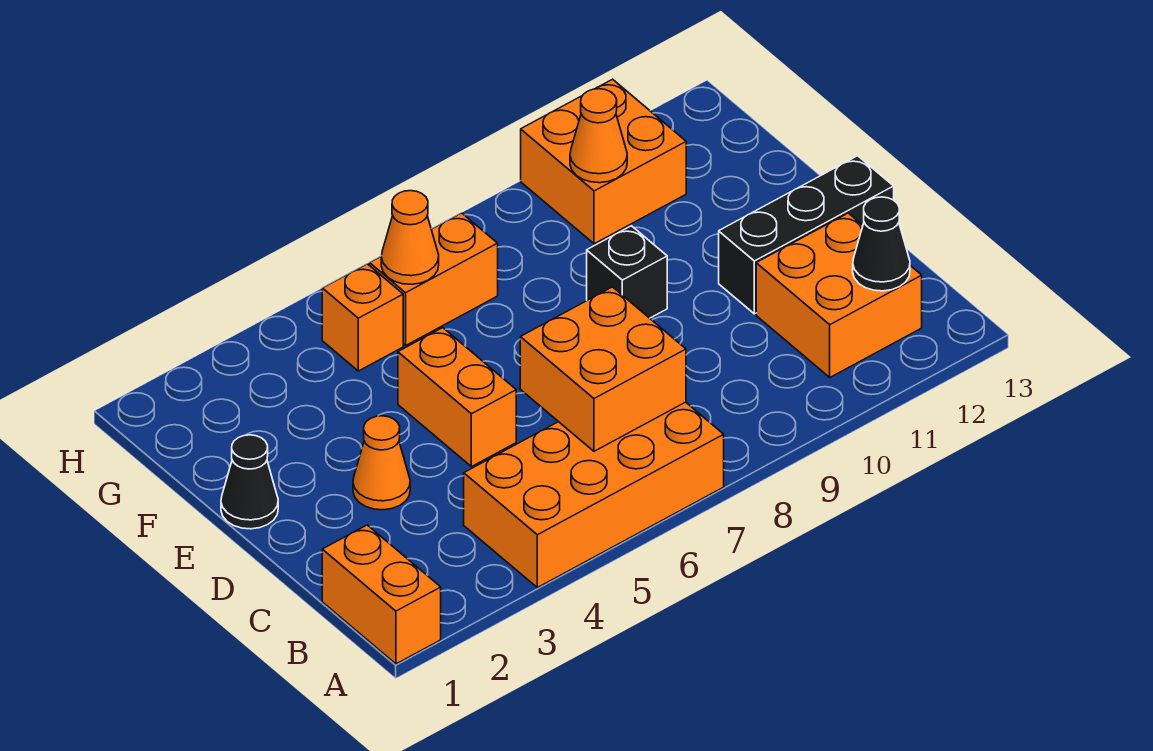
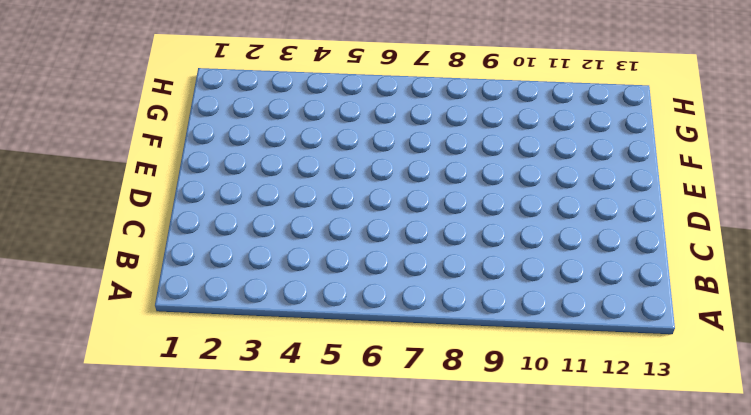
none -> orange brick A1:B1 level 1
none -> orange brick A4:B7 level 1
none -> orange brick B11:C12 level 1

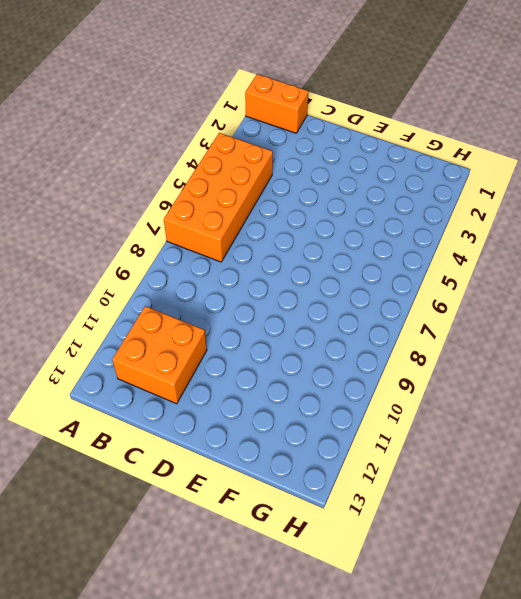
none -> orange cone D3 level 1
none -> orange brick D5:E5 level 1
none -> black brick D11:D13 level 1

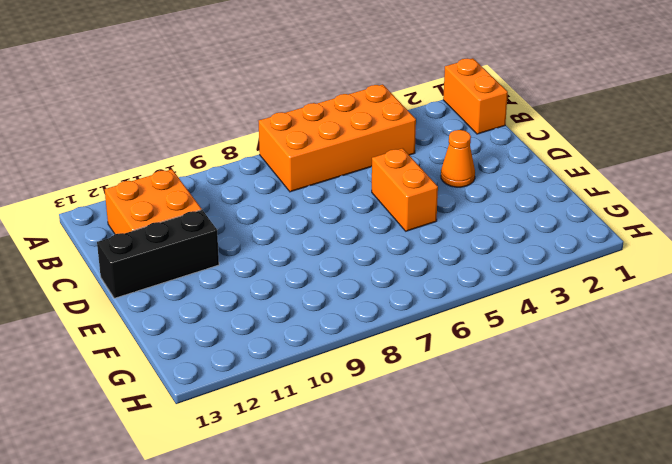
none -> black cone E1 level 1
none -> black brick E9 level 1
none -> orange brick G5 level 1

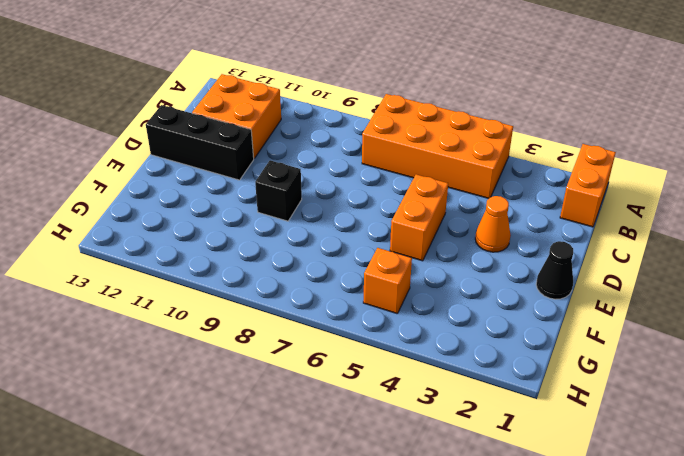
none -> orange brick G6:G7 level 1
none -> orange brick G10:H11 level 1
none -> orange brick B6:C7 level 2

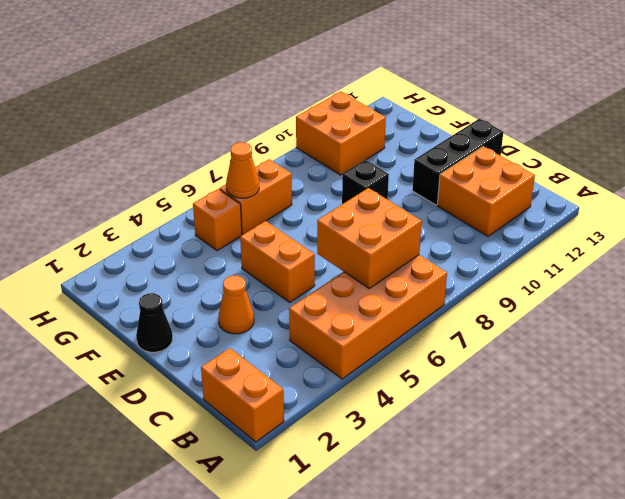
none -> black cone B12 level 2
none -> orange cone G10 level 2

